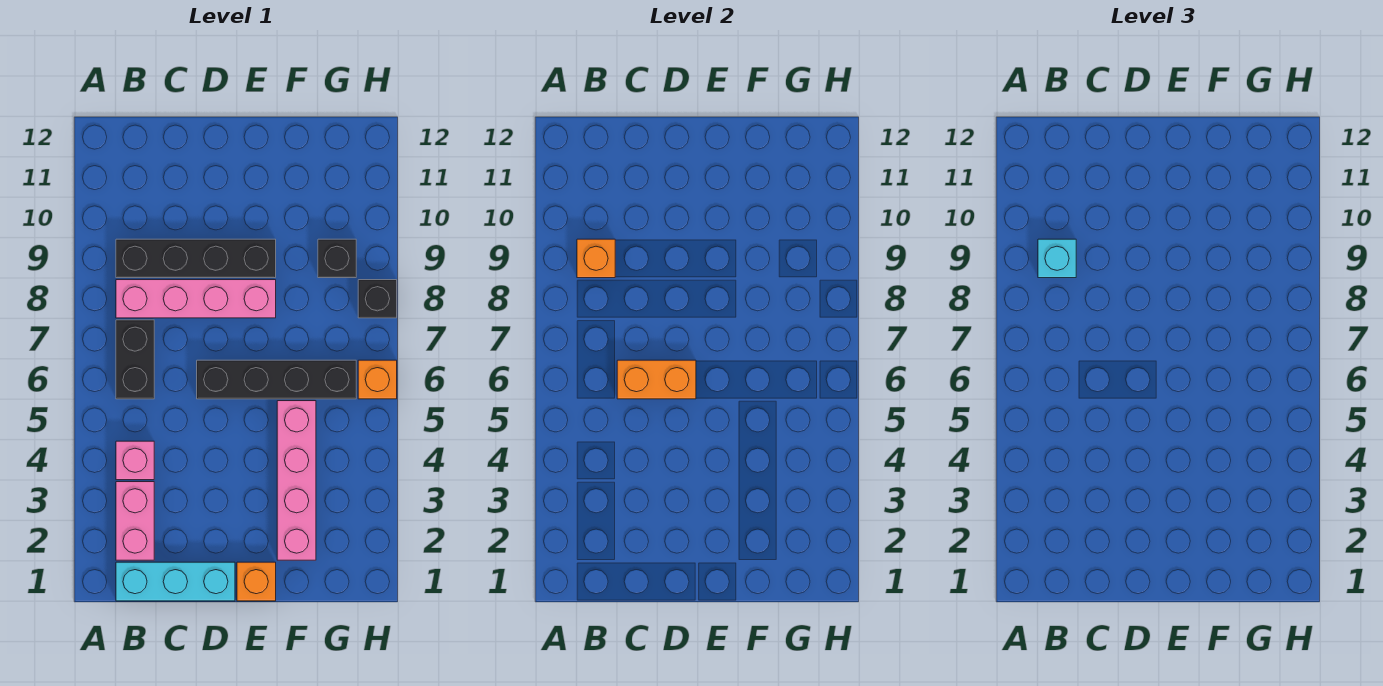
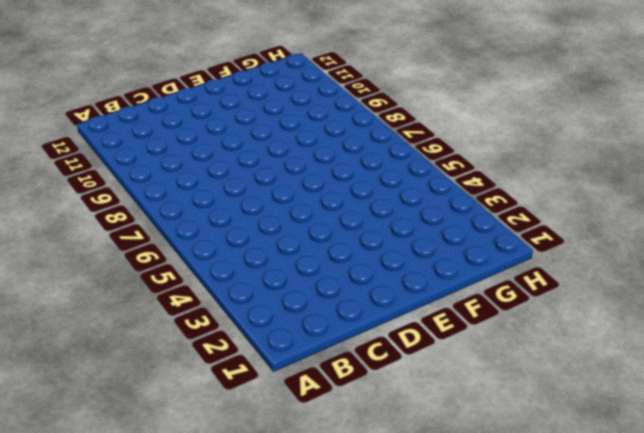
none -> cyan brick B1:D1 level 1
none -> pink brick B2:B3 level 1
none -> pink brick B4 level 1

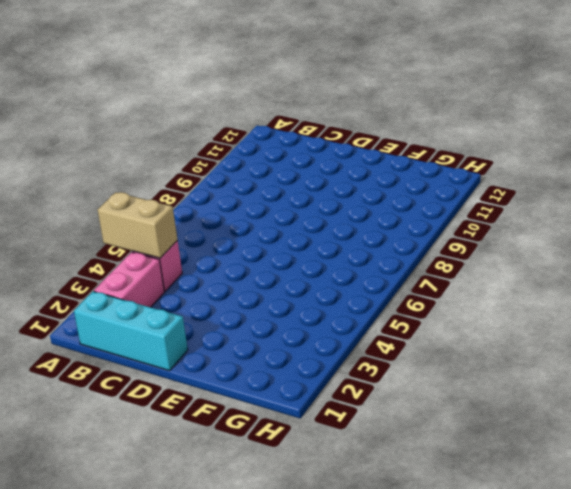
tan brick A4:B4 level 2 -> none
none -> black brick B6:B7 level 1
none -> pink brick B8:E8 level 1
none -> black brick B9:E9 level 1

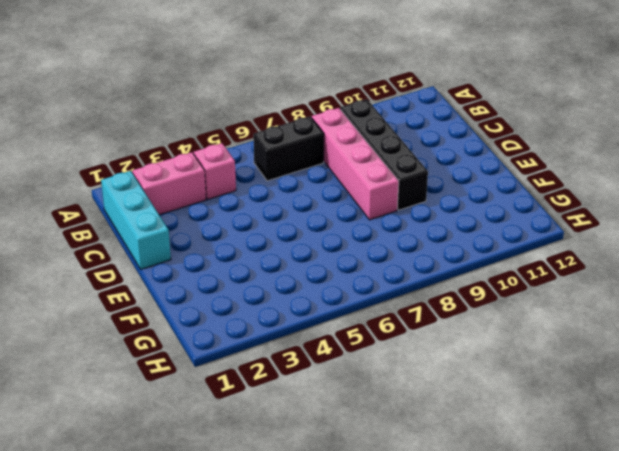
none -> black brick D6:G6 level 1
none -> orange brick E1 level 1
none -> pink brick F2:F5 level 1

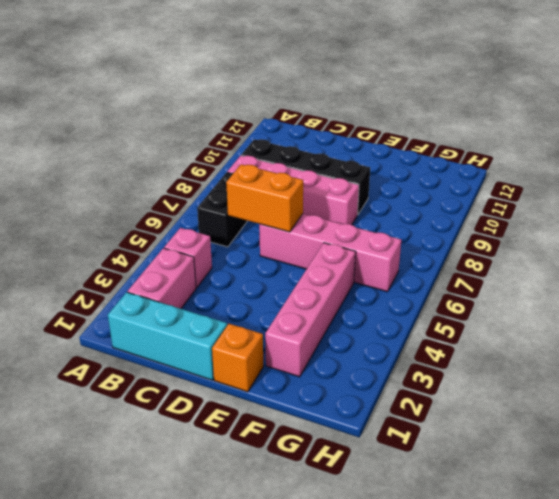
pink brick D6:G6 level 1 -> black brick D6:G6 level 1
none -> black brick G9 level 1
none -> orange brick H6 level 1
none -> black brick H8 level 1

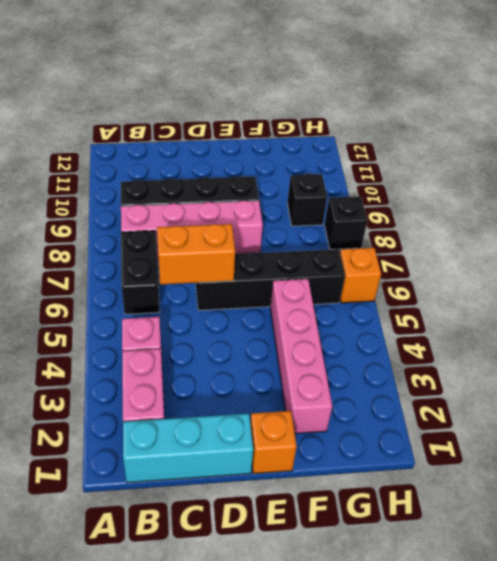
none -> orange brick B9 level 2
none -> cyan brick B9 level 3

